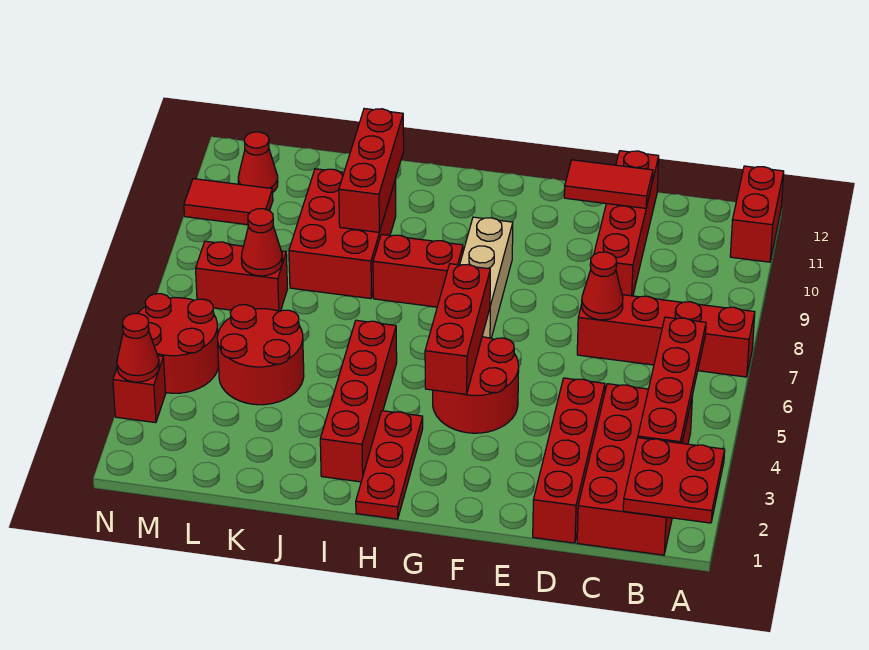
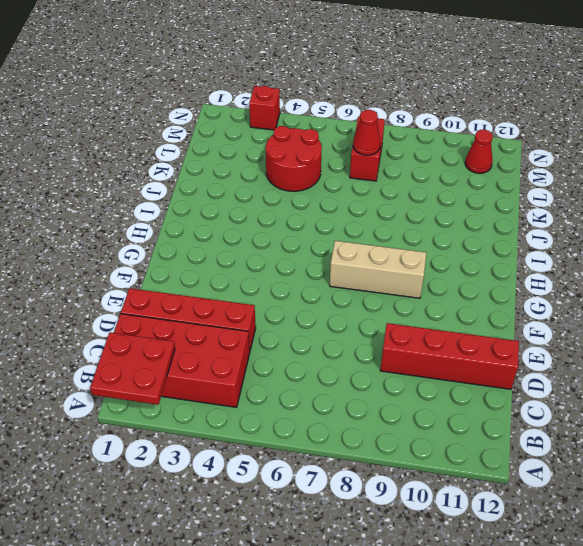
none -> red brick A7:D7 level 1
none -> red brick A11:A12 level 1
none -> red round brick F4:G5 level 1

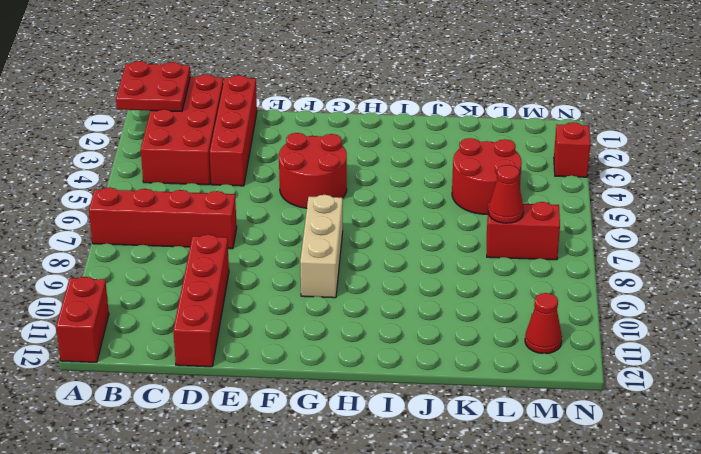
none -> red plate H1:H3 level 1
none -> red brick H8:I8 level 1
none -> red brick I2:I5 level 1

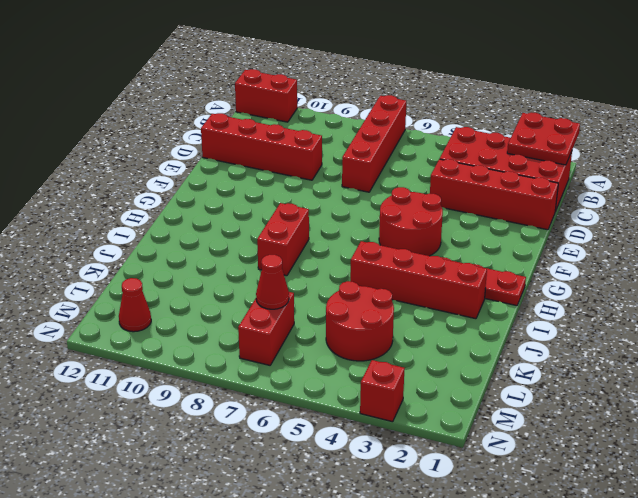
none -> tan brick G7:G9 level 1
none -> red brick J8:K10 level 1
none -> red round brick M4:N5 level 1

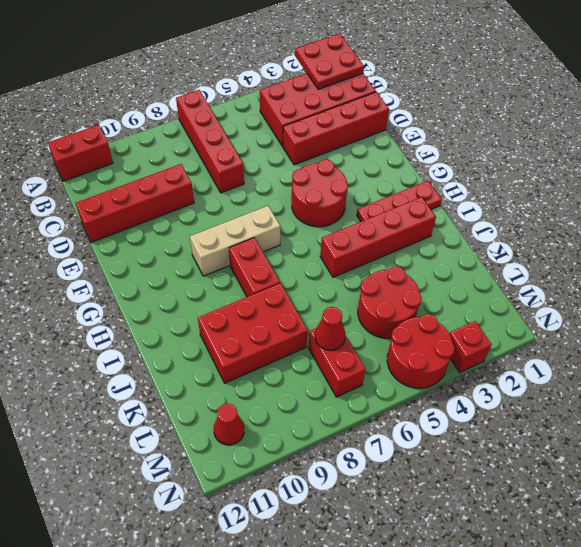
none -> red tile M10:N10 level 1
none -> red plate B3:B6 level 2
none -> red cone D7 level 2

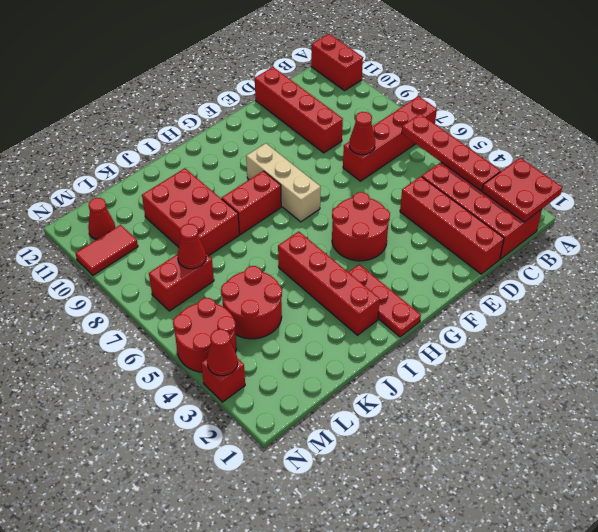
none -> red tile D11:E11 level 2
none -> red brick G4:G6 level 2
none -> red brick J9:J11 level 2

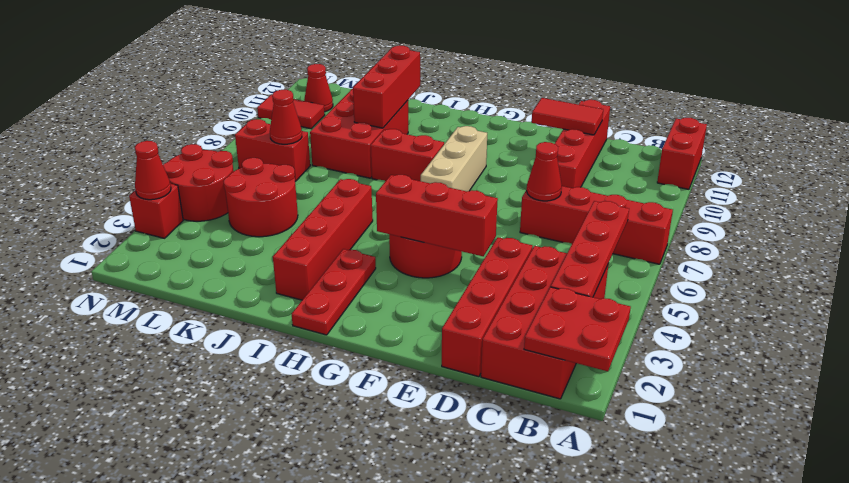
red brick E4:G4 level 2 -> red brick G4:G6 level 2

